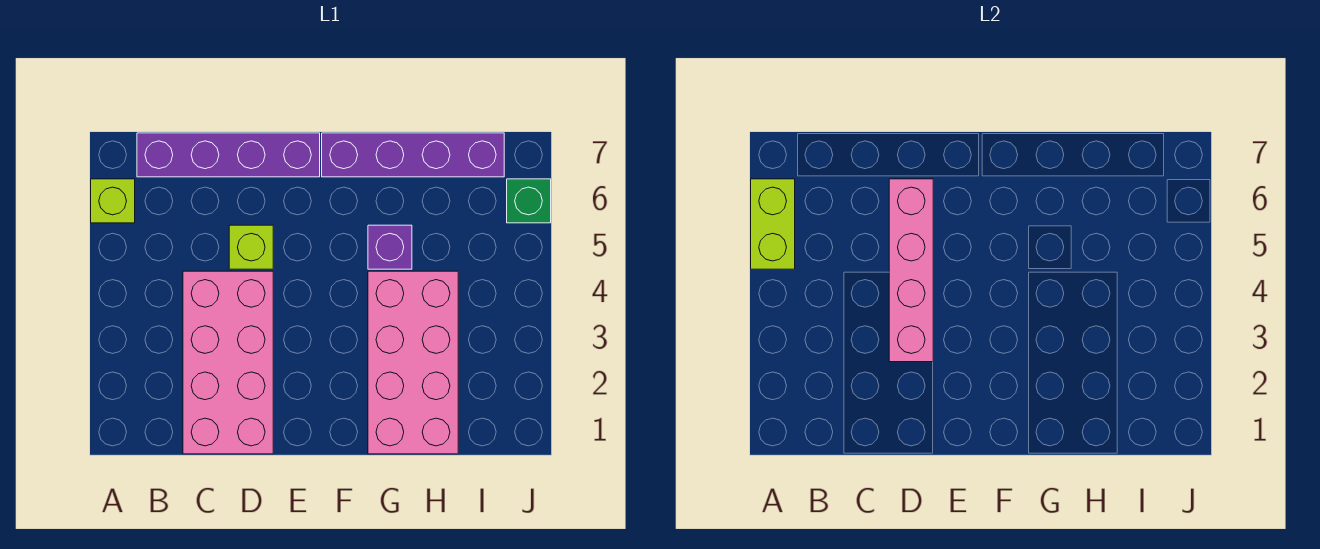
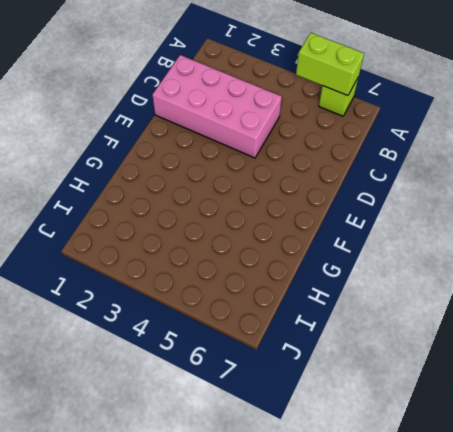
none -> purple brick B7:E7 level 1
none -> lime brick D5 level 1

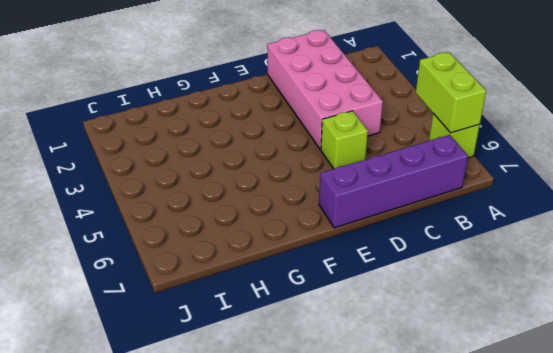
none -> purple brick F7:I7 level 1
none -> pink brick G1:H4 level 1

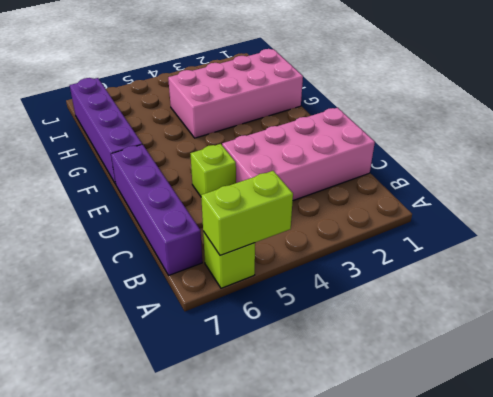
none -> purple brick G5 level 1
none -> green brick J6 level 1

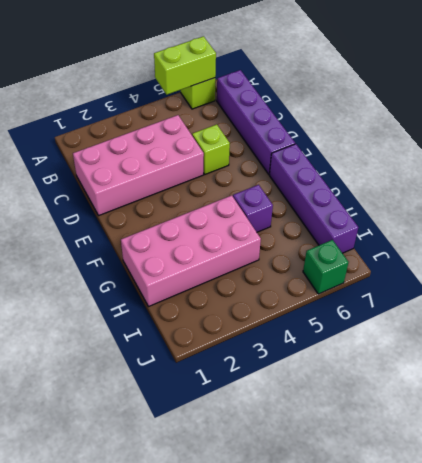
none -> pink brick D3:D6 level 2

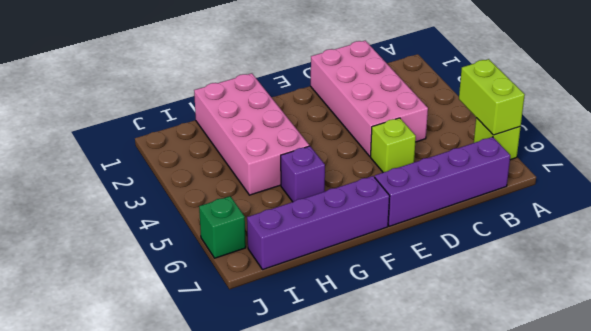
none -> pink brick D3:D6 level 2

